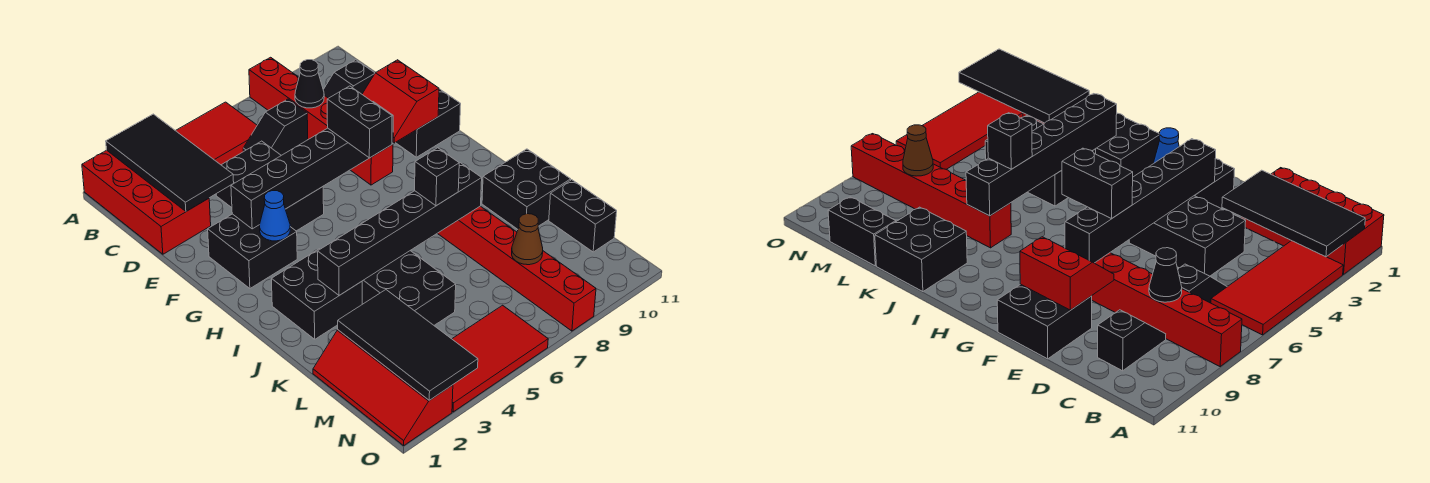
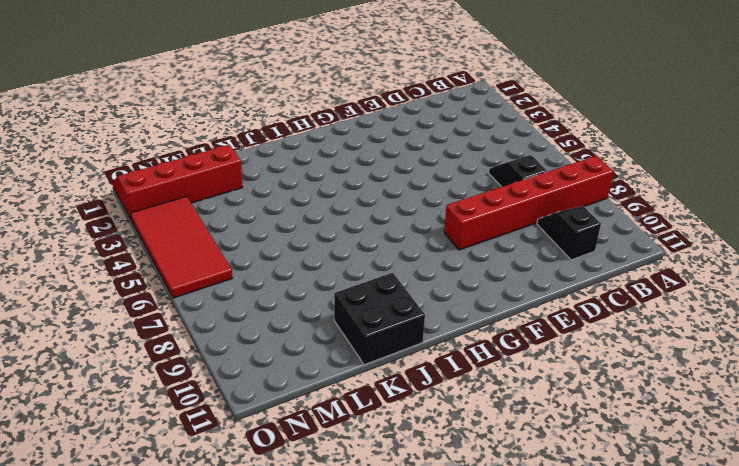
none -> red brick A1:D2 level 1
none -> red tile A3:B6 level 1
none -> black brick D4:F5 level 1

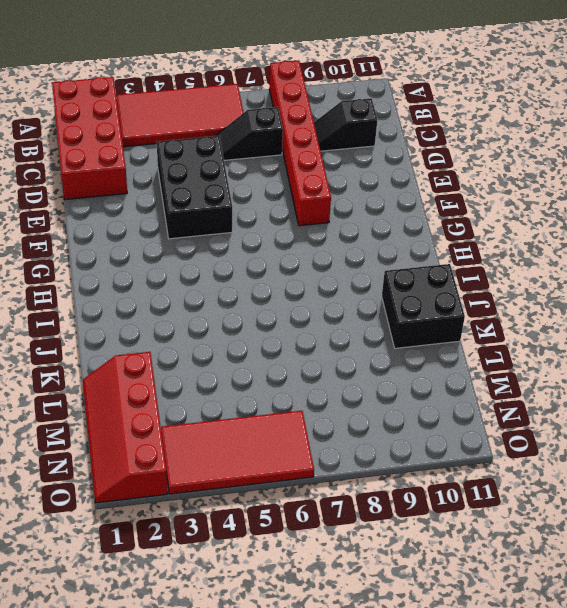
none -> black brick E10:F11 level 1
none -> black brick F2:G3 level 1
none -> black brick I2:J3 level 1

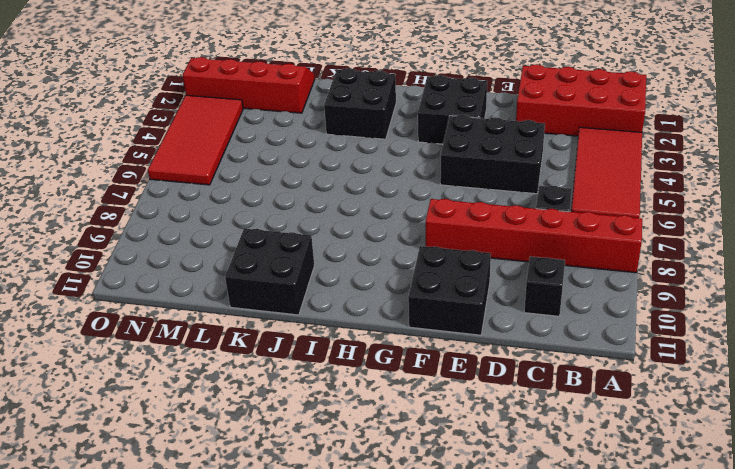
none -> black brick J4:L5 level 1
none -> red brick J8:O8 level 1
none -> black brick L11:M11 level 1

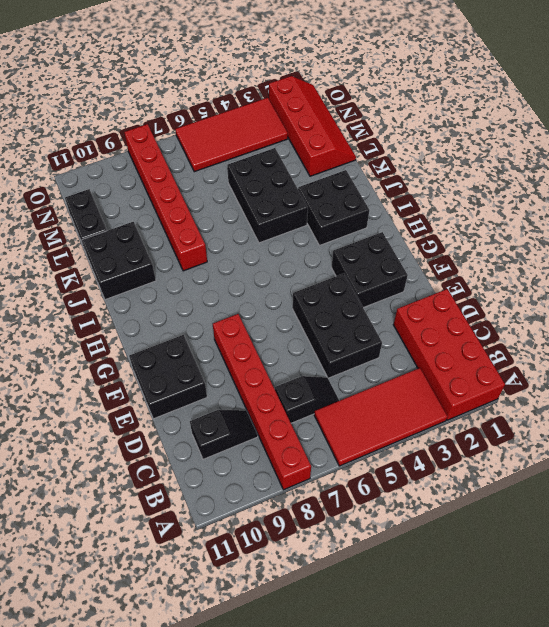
none -> black tile A2:D3 level 2
none -> black cone C8 level 2
none -> red slope E9:F10 level 2 top 10

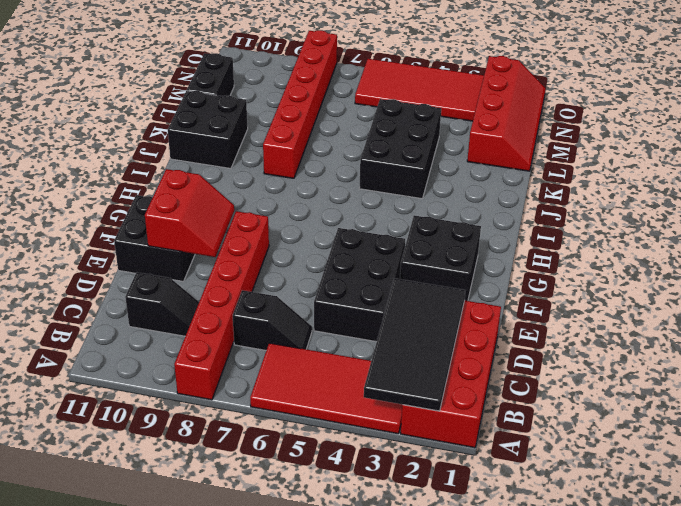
none -> black brick I2:J3 level 1
none -> black cone C8 level 2
none -> black brick F3:F8 level 2

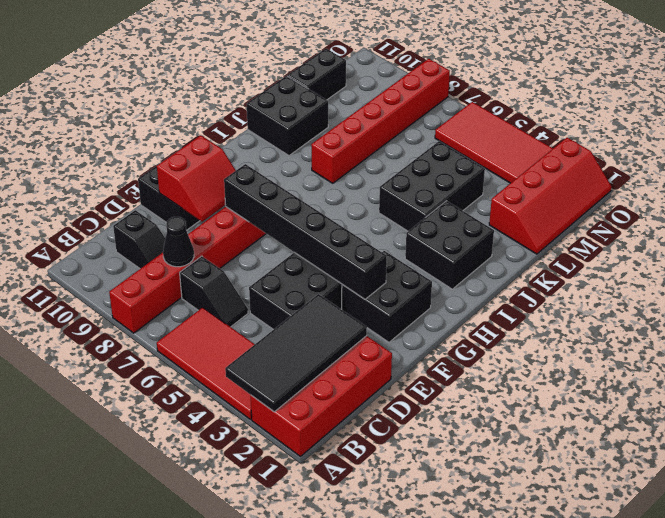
none -> blue cone G3 level 2
none -> black brick J3:J8 level 2
none -> black tile L2:O3 level 2

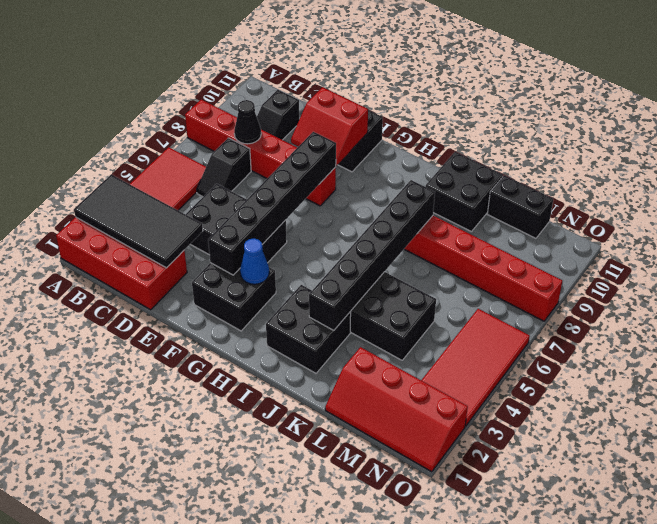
none -> black tile L2:O3 level 2
none -> brown cone M8 level 2
none -> black brick F7:G7 level 3

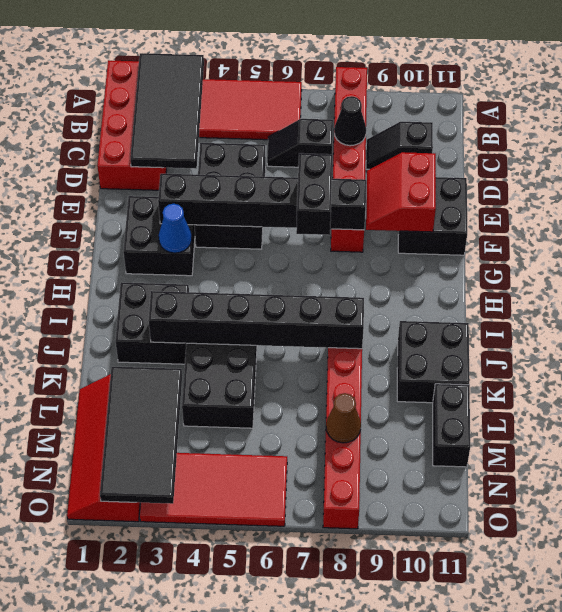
none -> black brick J7 level 3

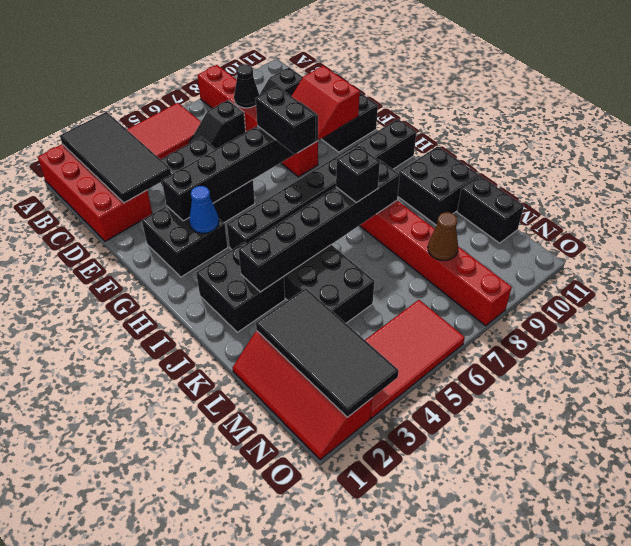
black brick H4:H11 level 1 -> none

